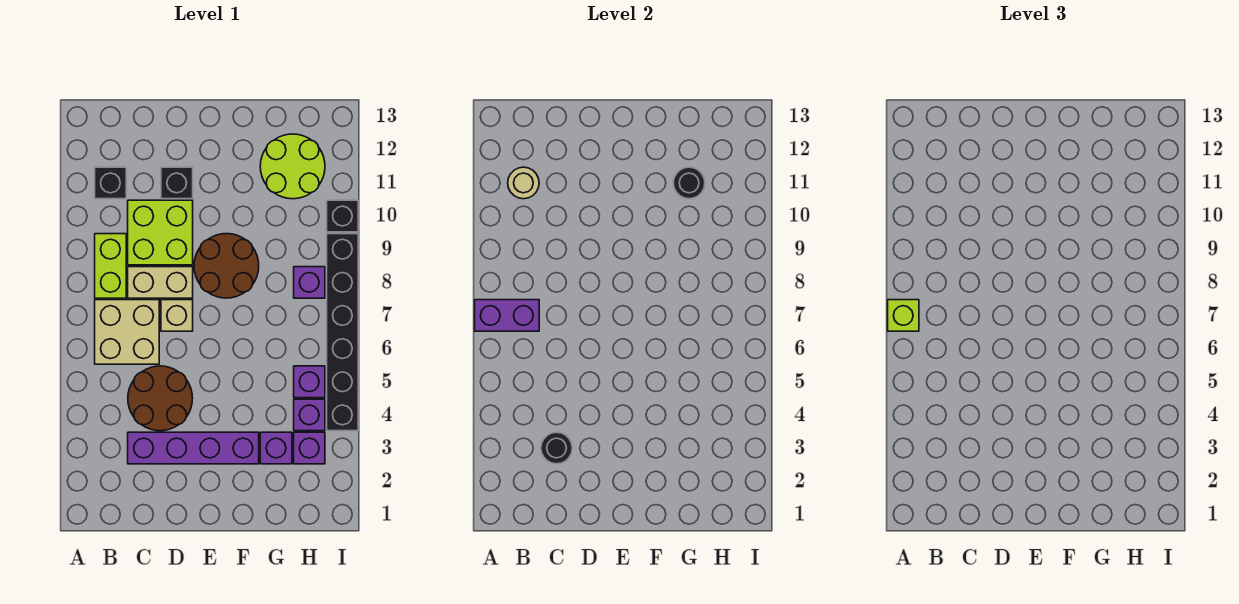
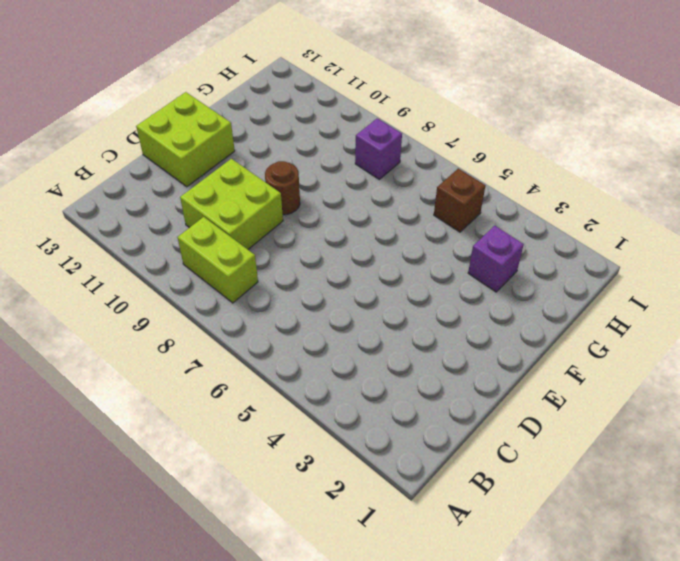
lime brick D12:E13 level 1 -> none
brown round brick E9 level 1 -> brown round brick E8:F9 level 1
brown brick H5 level 1 -> purple brick H5 level 1
none -> tan brick B6:C7 level 1
none -> black brick B11 level 1
none -> purple brick C3:F3 level 1

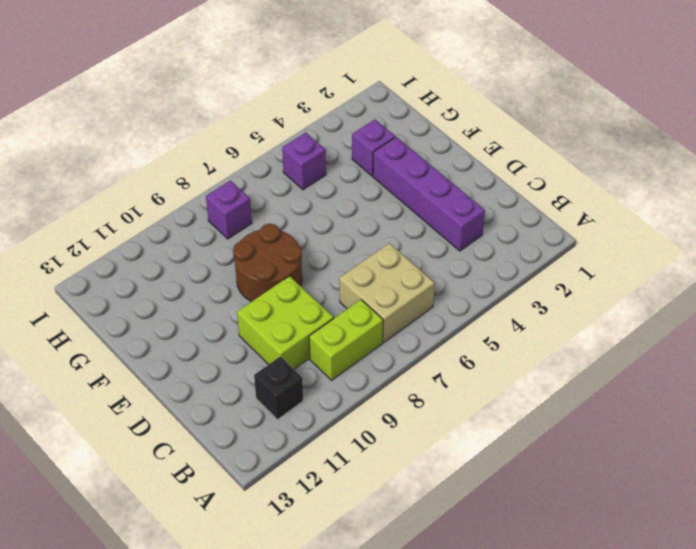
none -> brown round brick C4:D5 level 1
none -> tan brick C8:D8 level 1
none -> tan brick D7 level 1

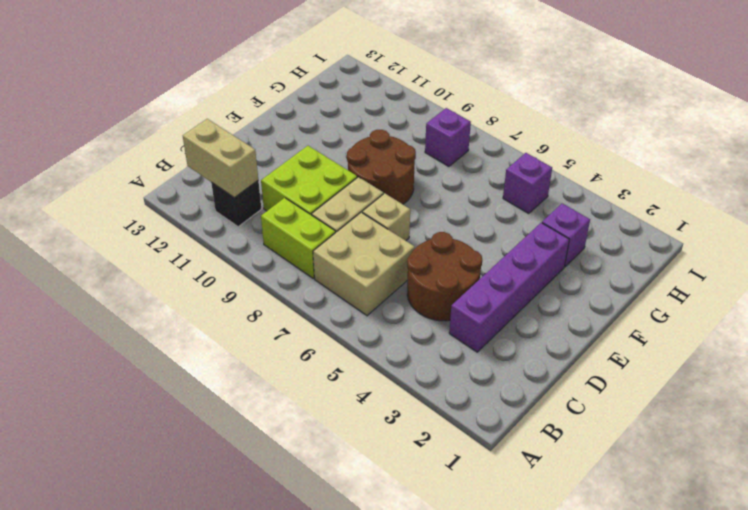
tan brick B11:B12 level 2 -> tan round brick B11 level 2
none -> black brick D11 level 1
none -> lime round brick G11:H12 level 1
none -> purple brick H3 level 1

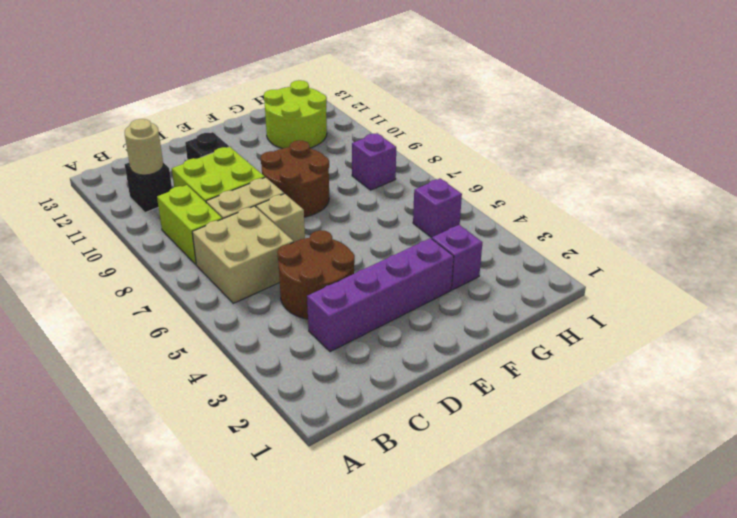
none -> purple brick H3 level 1
none -> purple brick H4 level 1
none -> black brick I4:I9 level 1

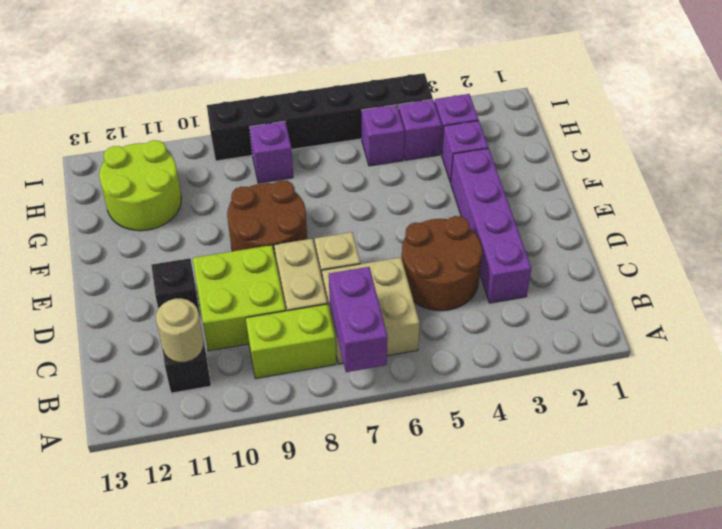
none -> black brick I10 level 1
none -> black round brick C3 level 2
none -> black round brick G11 level 2

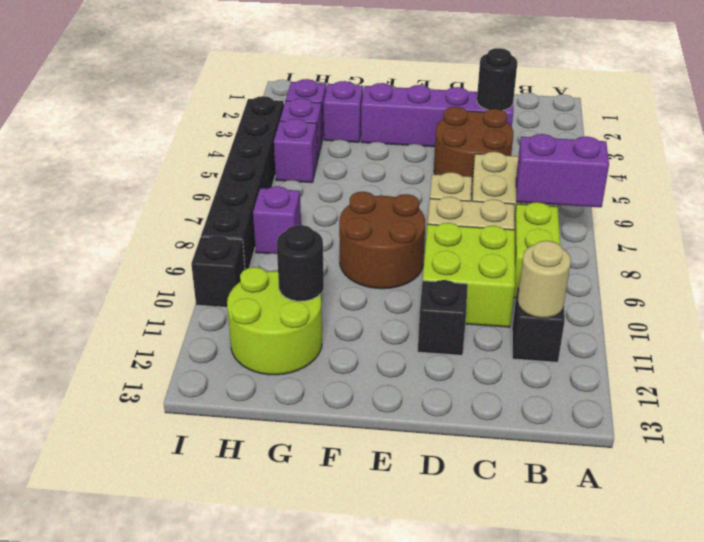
none -> lime brick A7 level 3

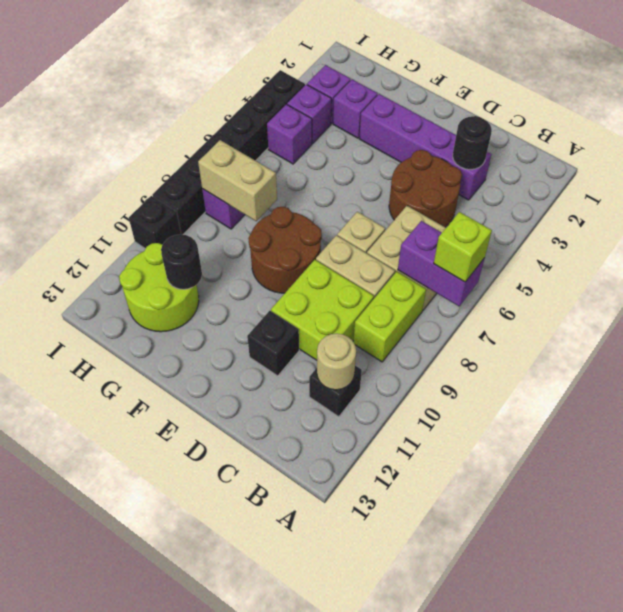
tan brick G8:H8 level 2 -> none

